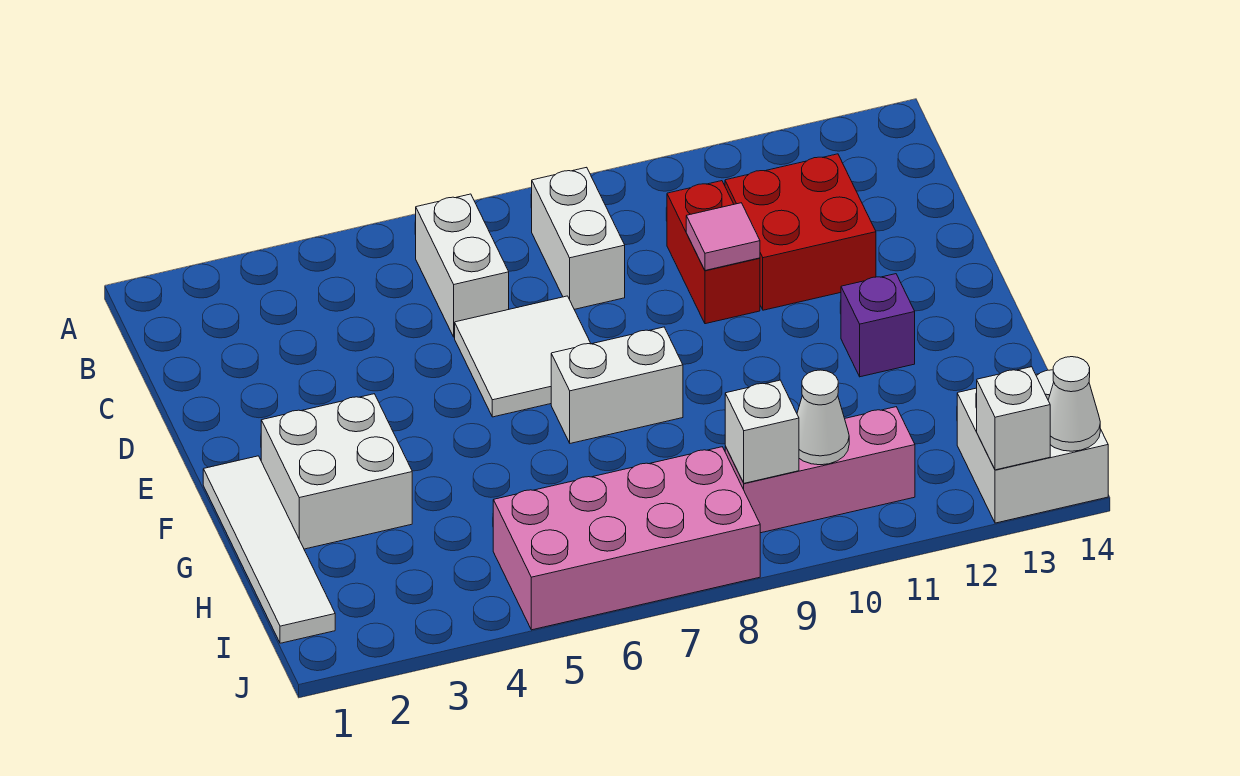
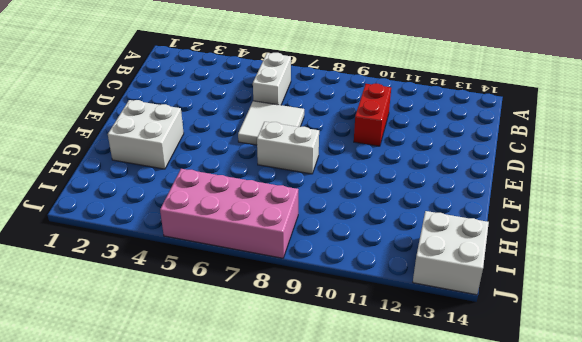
none -> white brick B8:C8 level 1
none -> red brick C11:D12 level 1
none -> white tile F1:I1 level 1

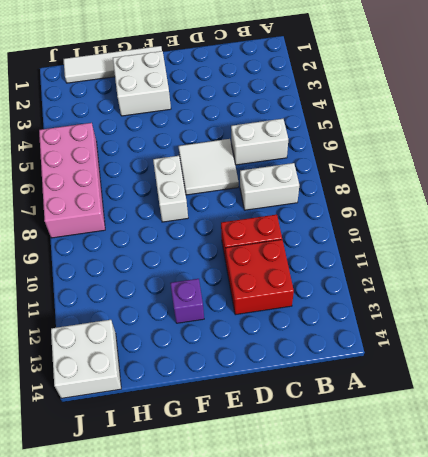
none -> pink brick I9:I11 level 1
none -> pink tile D10 level 2
none -> white brick I9 level 2

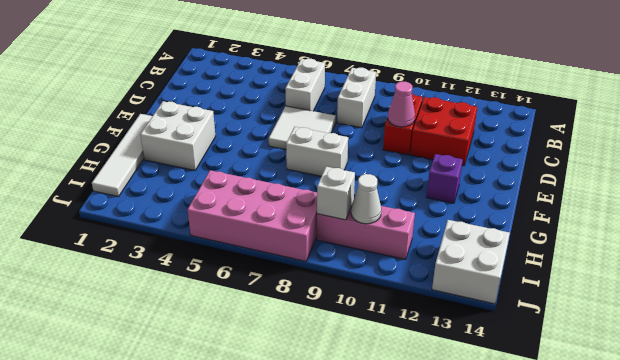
pink cone D10 level 2 -> pink tile D10 level 2
none -> white brick J13 level 2
none -> white cone J14 level 2

